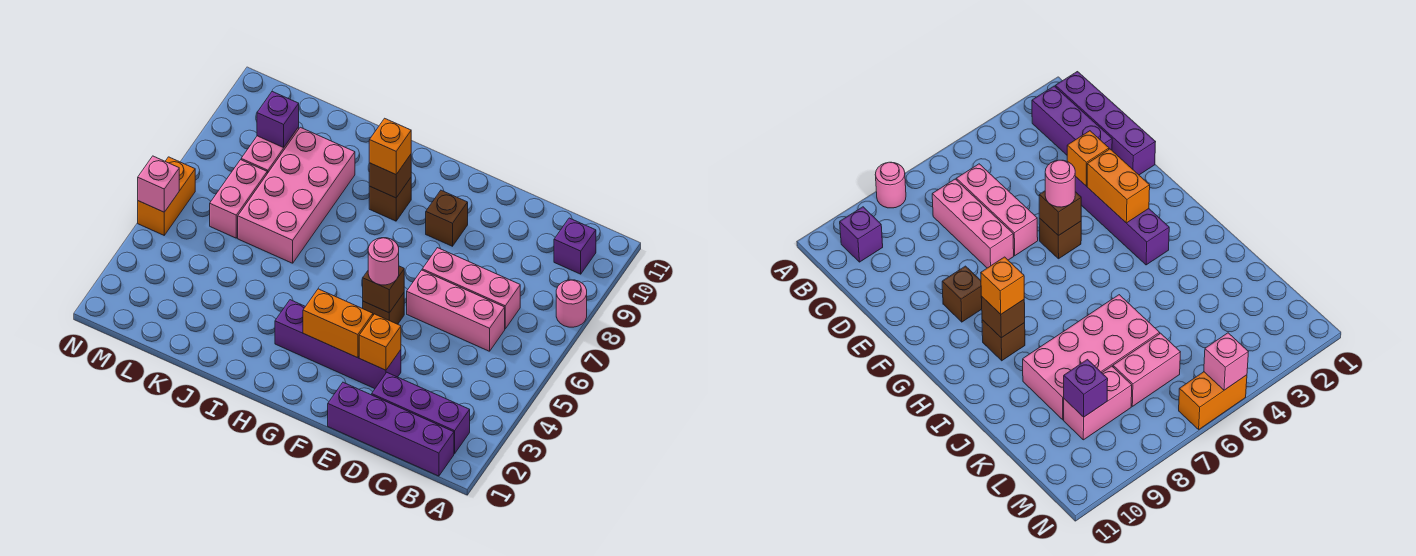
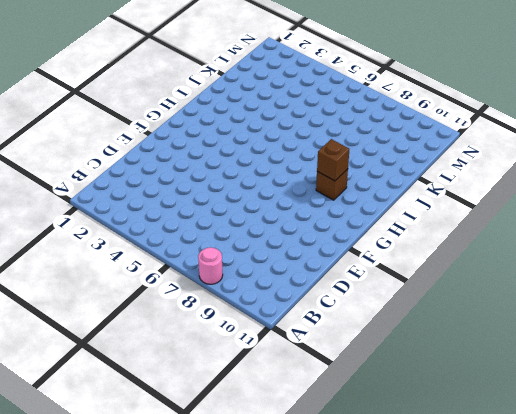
none -> purple brick B1:E1 level 1
none -> purple brick B2:D2 level 1
none -> purple brick B10 level 1

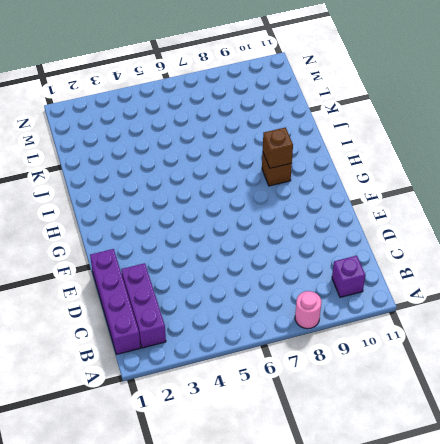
none -> pink brick C6:E6 level 1
none -> pink brick C7:E7 level 1
none -> purple brick E3:H3 level 1

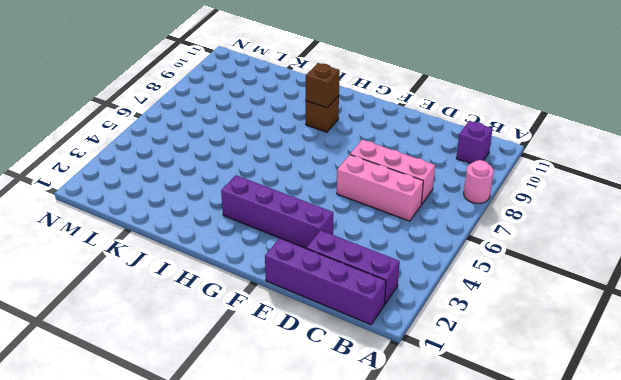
none -> brown brick F5 level 1
none -> brown brick F9 level 1
none -> pink brick J6:K9 level 1

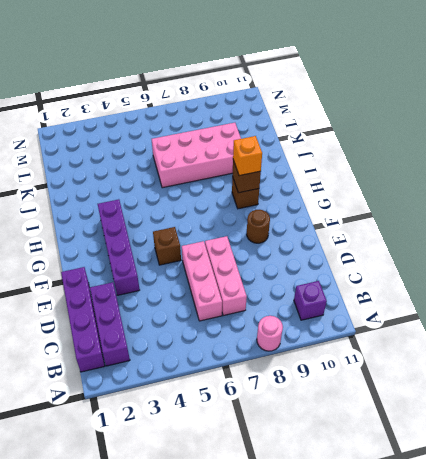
brown round brick F9 level 1 -> brown brick F9 level 1
none -> pink brick L6:L7 level 1
none -> pink brick L8:L9 level 1
none -> orange brick N5:N6 level 1

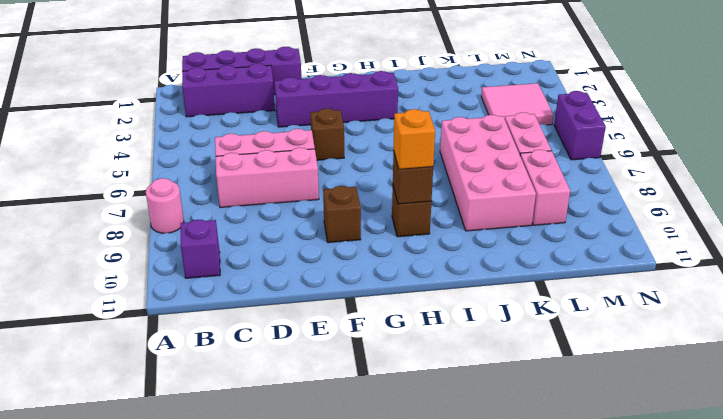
pink tile L3:M4 level 1 -> none
purple brick N5:N6 level 1 -> orange brick N5:N6 level 1
none -> orange brick E3 level 2
none -> orange brick F3:G3 level 2
none -> brown brick F5 level 2

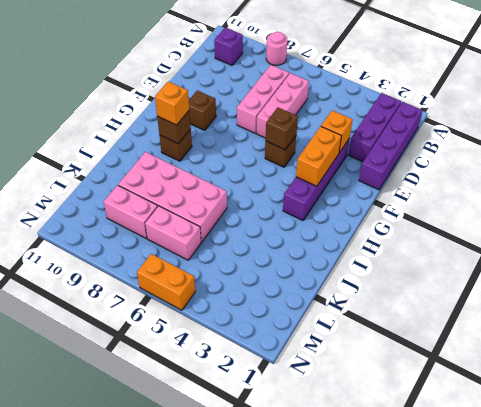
none -> purple brick L9 level 2
none -> pink brick N5 level 2
none -> pink round brick F5 level 3

